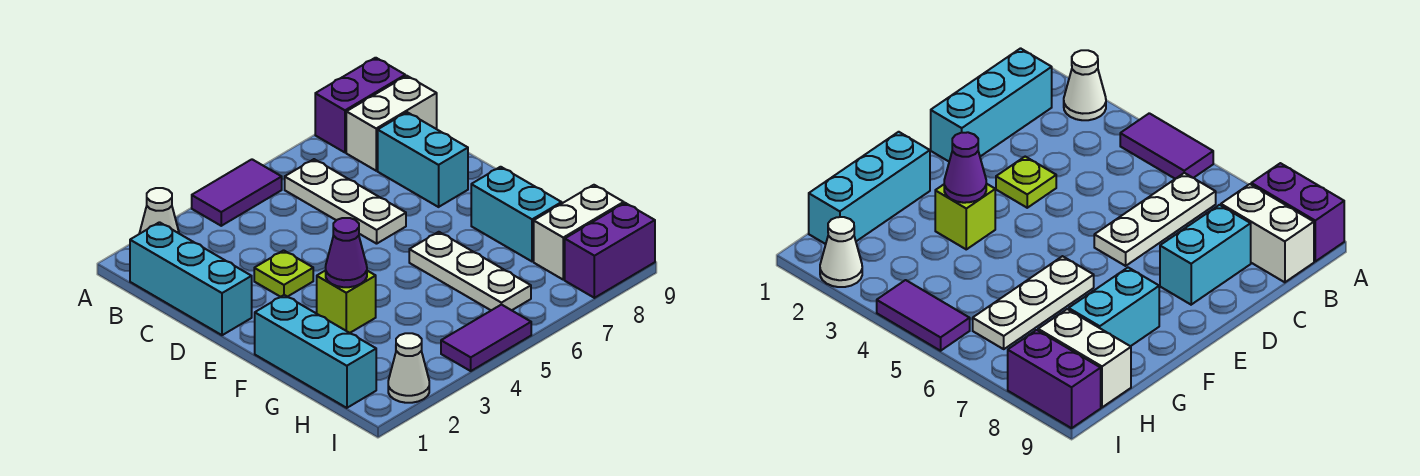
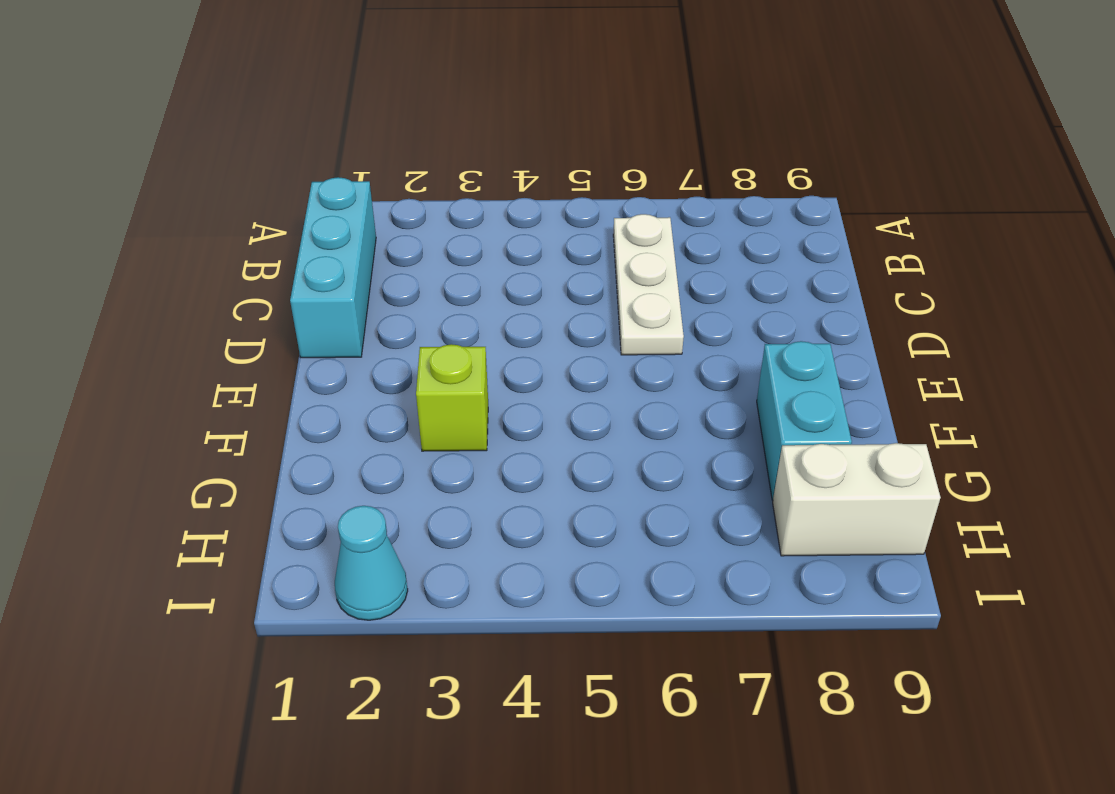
cyan cone I2 level 1 -> white cone I2 level 1
none -> white cone A2 level 1
none -> purple tile A4:A5 level 1
none -> purple brick A8:A9 level 1

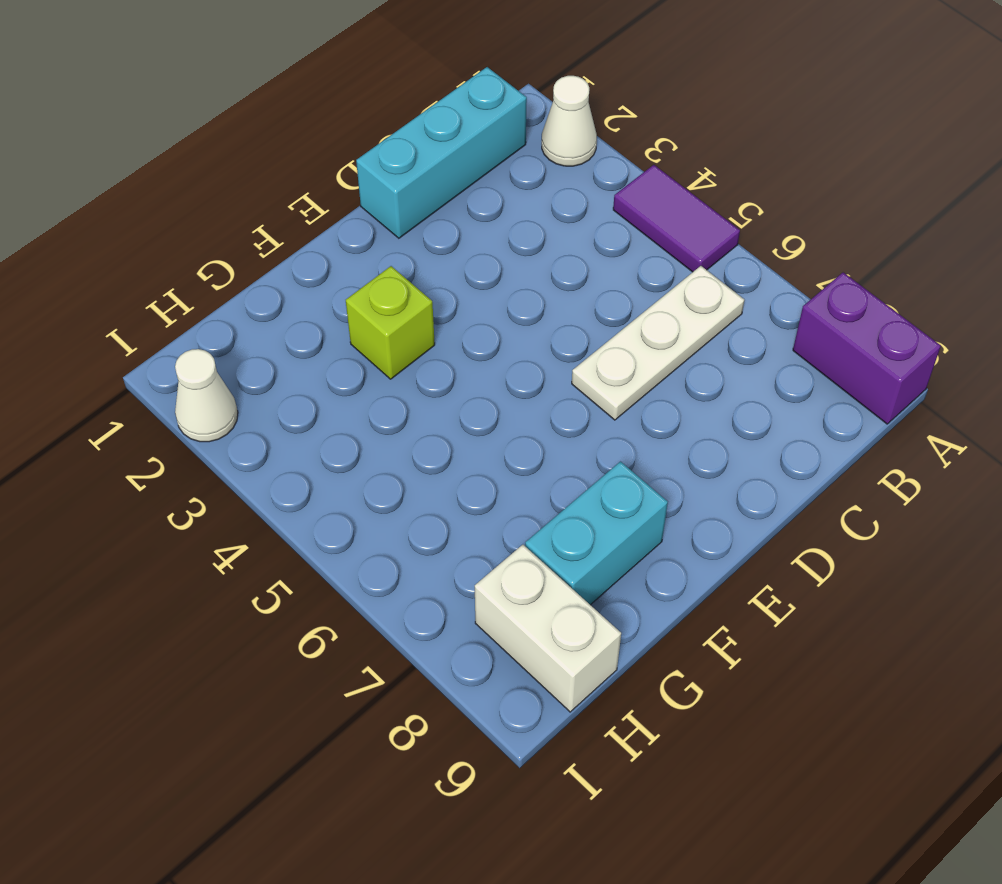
none -> white brick B8:B9 level 1
none -> cyan brick C8:D8 level 1
none -> lime plate D3 level 1

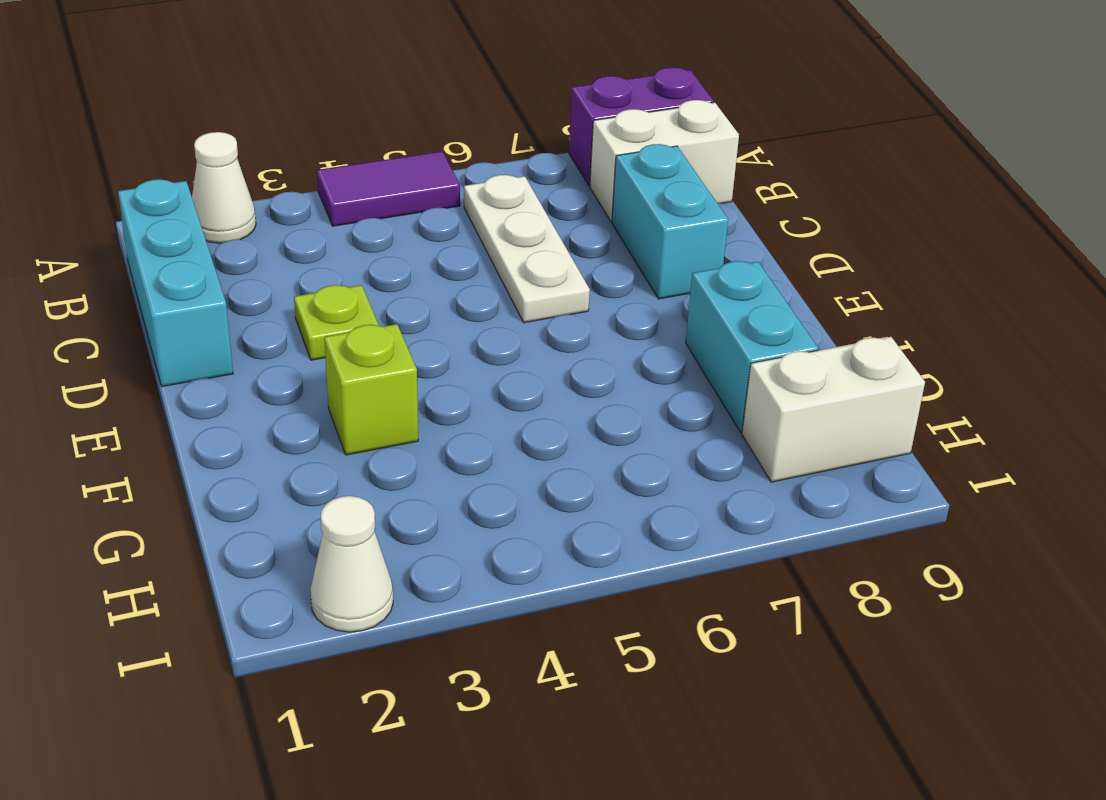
none -> cyan brick F1:H1 level 1
none -> white plate F6:H6 level 1
none -> purple tile I4:I5 level 1

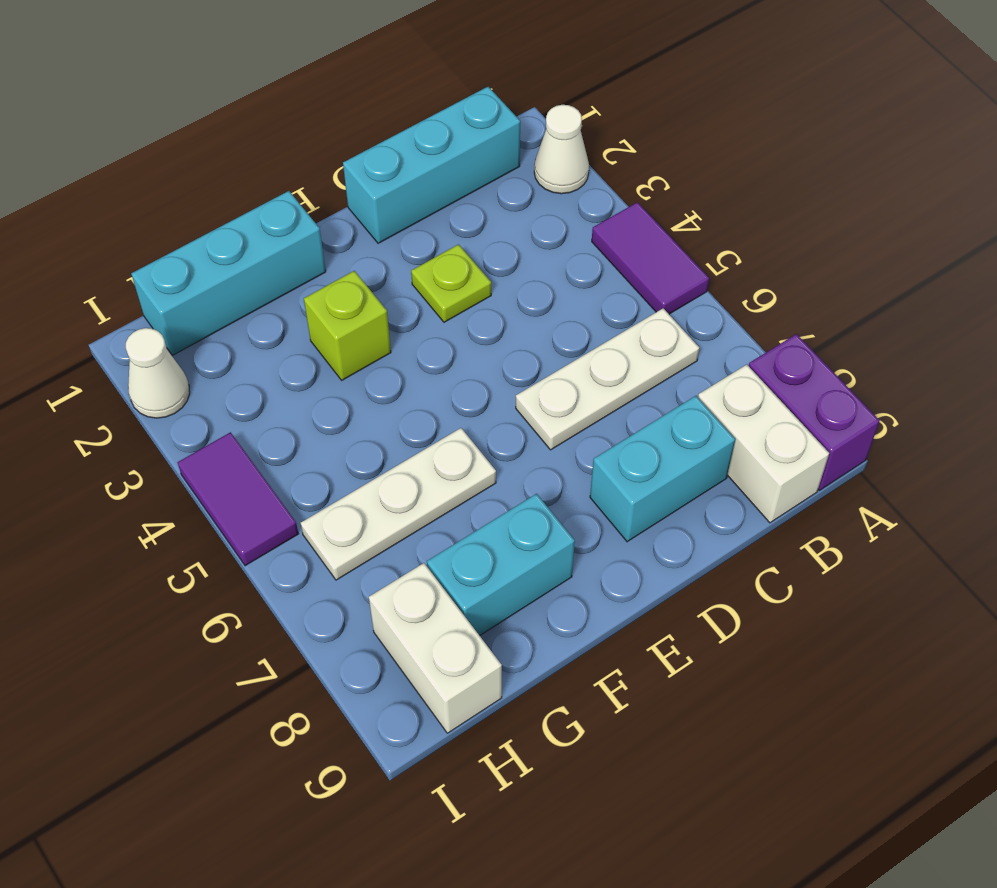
none -> purple brick I8:I9 level 1
none -> purple cone F3 level 2

